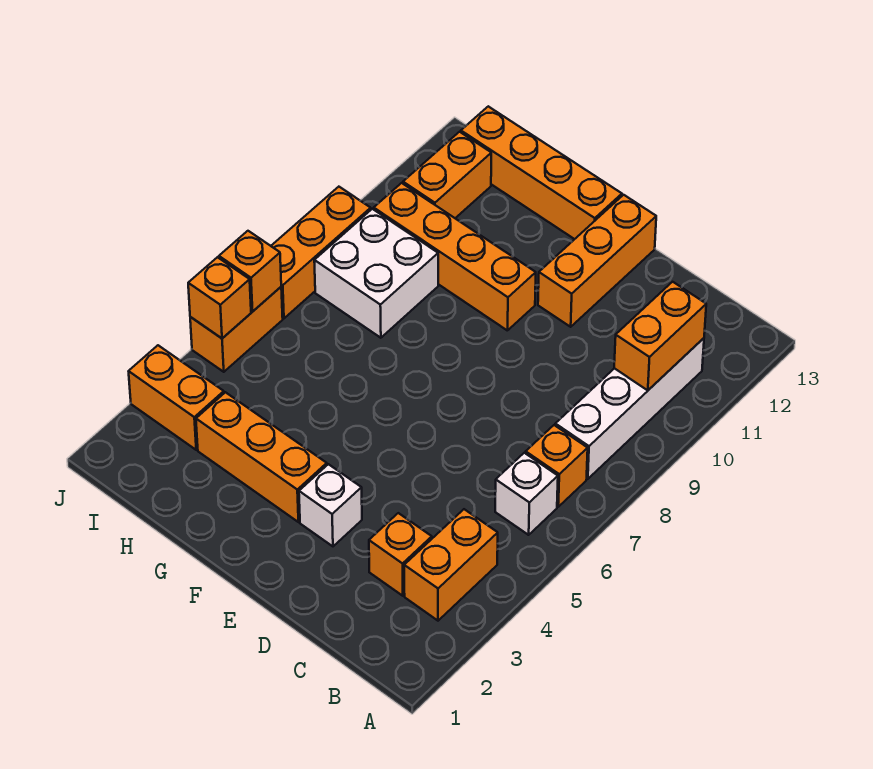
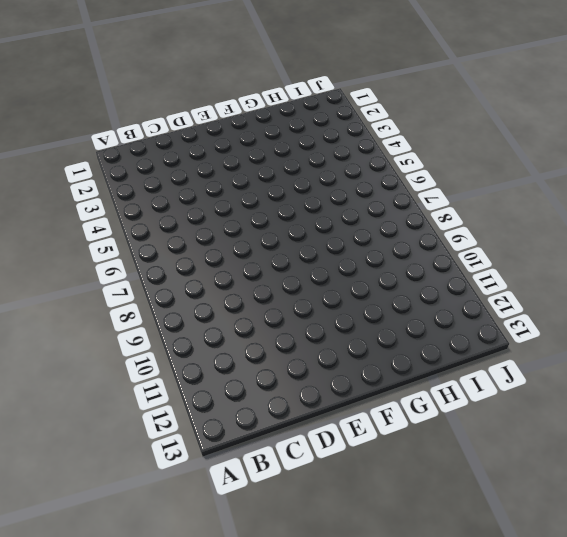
none -> orange brick B3:B4 level 1
none -> white brick B6 level 1
none -> orange brick B7 level 1

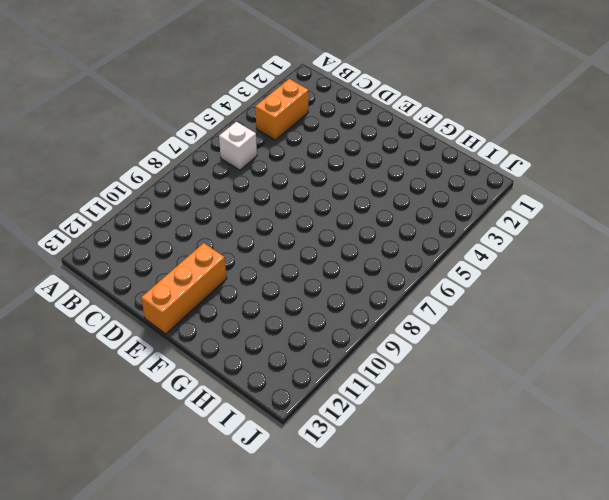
none -> orange brick B7 level 1
none -> white brick B8:B11 level 1
none -> orange brick C3 level 1

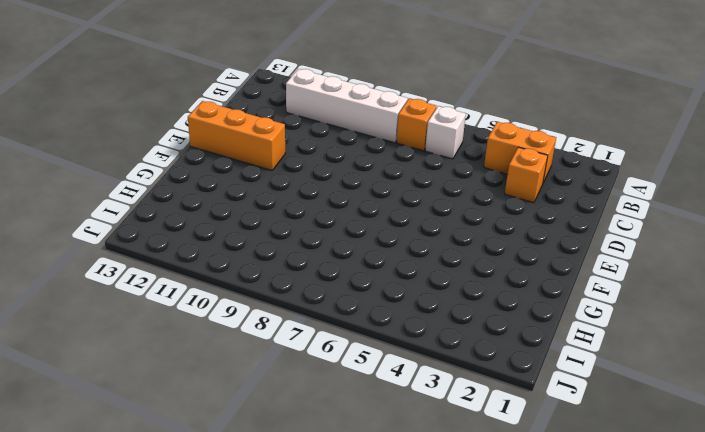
none -> white brick E3 level 1
none -> orange brick F3:H3 level 1
none -> orange brick F10:I10 level 1

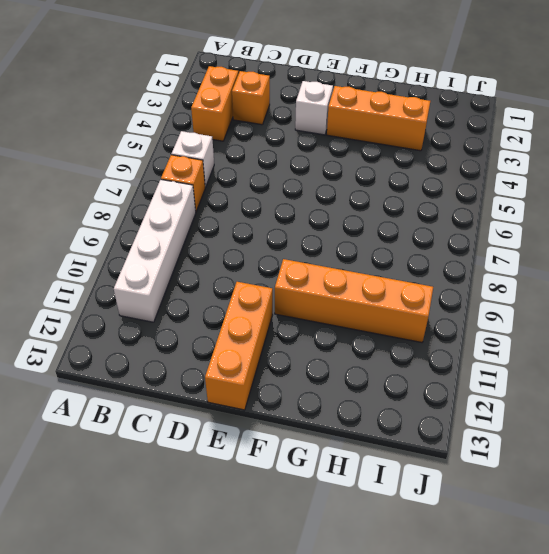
none -> orange brick F13:I13 level 1
none -> white brick H8:I9 level 1
none -> orange brick I3:J3 level 1

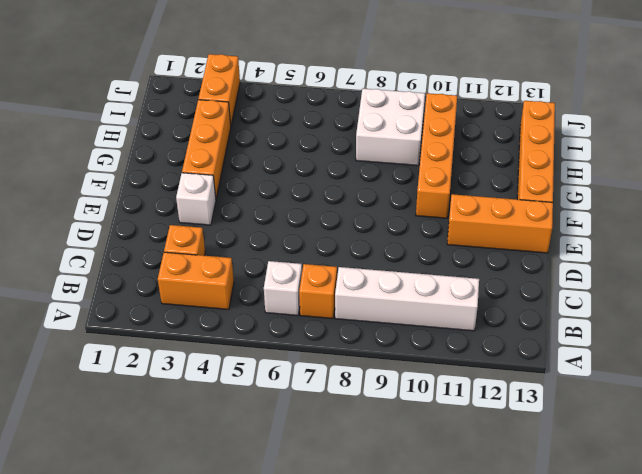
none -> orange brick I11:I12 level 1
none -> orange brick J5:J6 level 1
none -> orange brick J7:J9 level 1

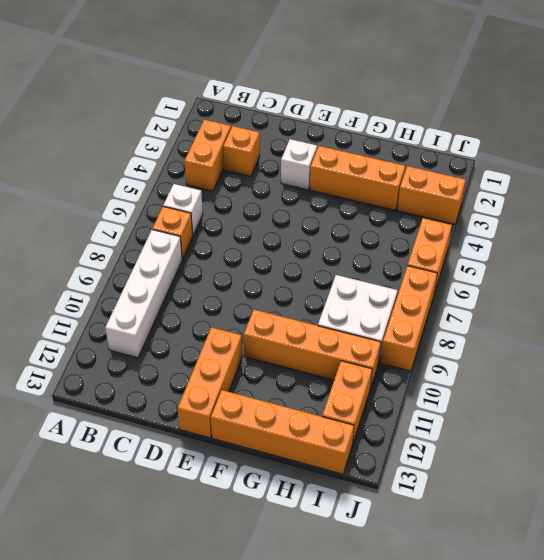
none -> orange brick B10:B11 level 2
none -> orange brick J5 level 2
none -> orange brick J6 level 2

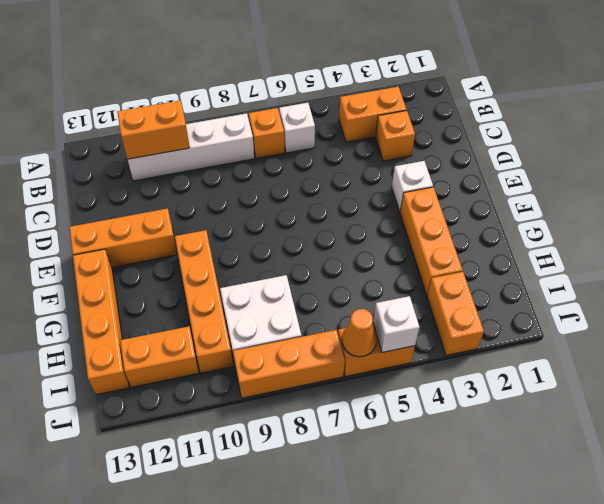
white brick J5 level 2 -> orange brick J5 level 2
orange cone J6 level 2 -> orange brick J6 level 2

